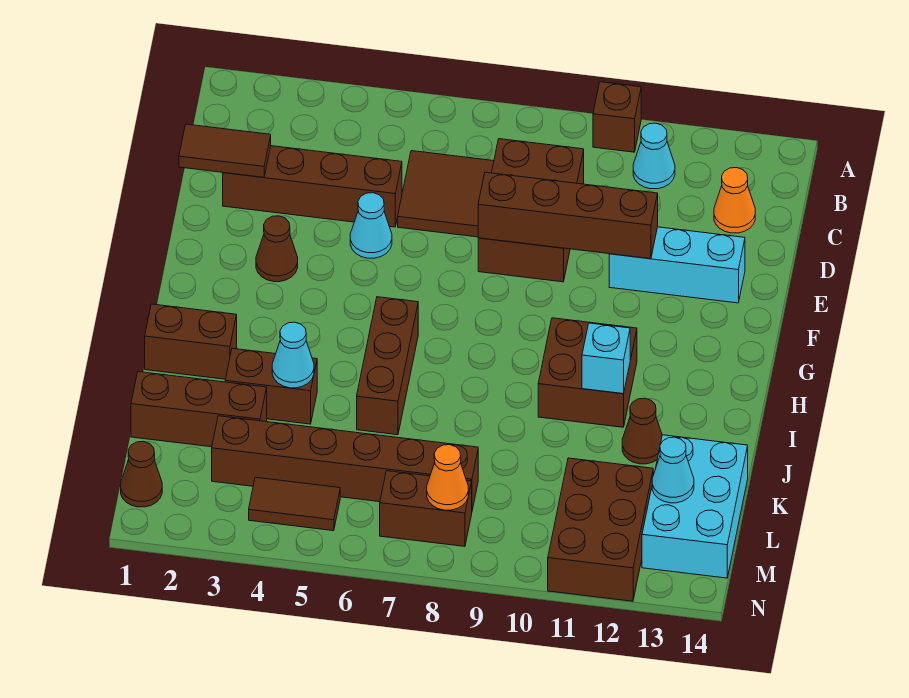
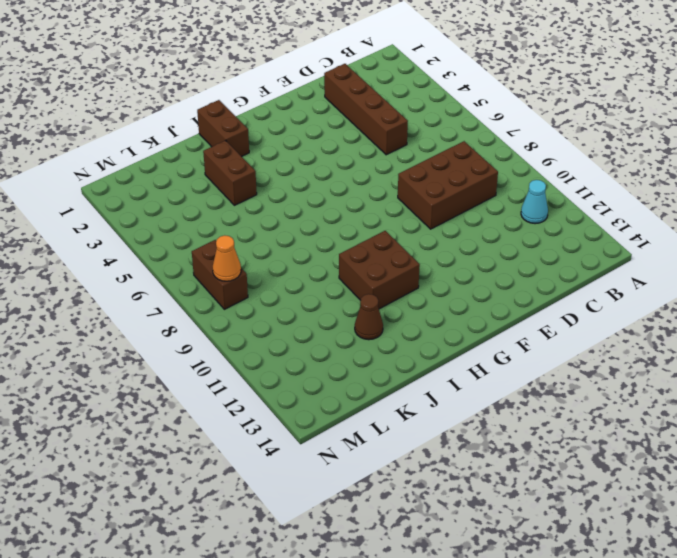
none -> brown brick A10 level 1
none -> brown tile C6:D7 level 1
none -> orange cone C13 level 1

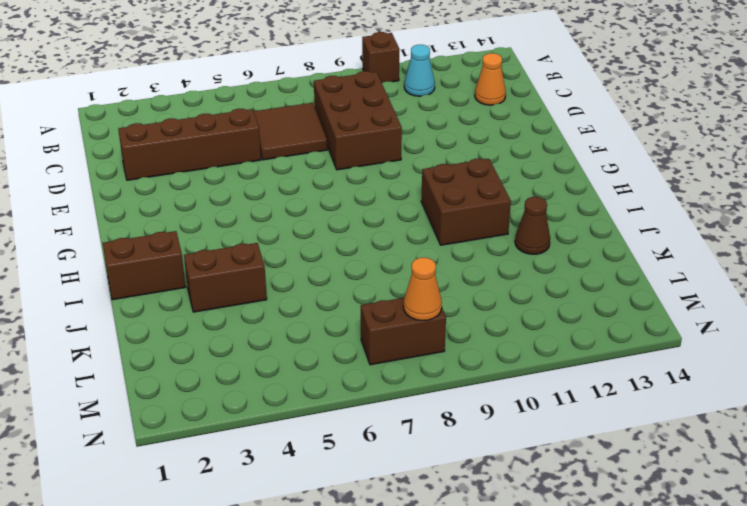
none -> cyan cone E5 level 1
none -> cyan brick E11:E13 level 1
none -> brown cone F3 level 1

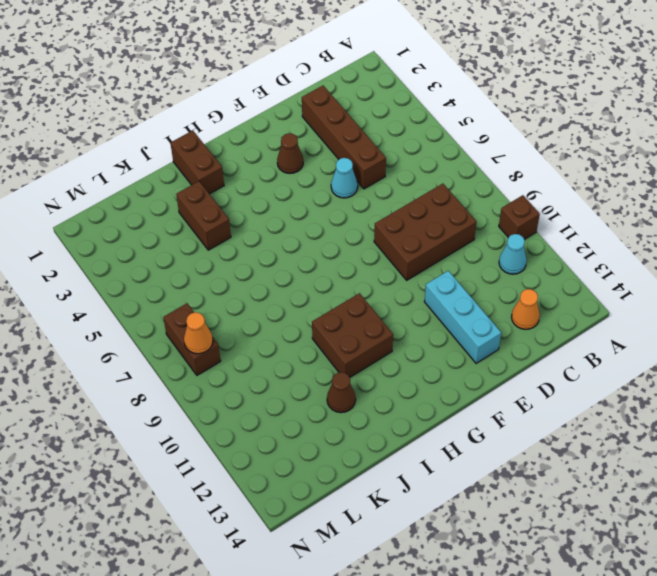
none -> brown tile C6:D7 level 1
none -> brown brick H6:J6 level 1
none -> brown brick K1:K3 level 1

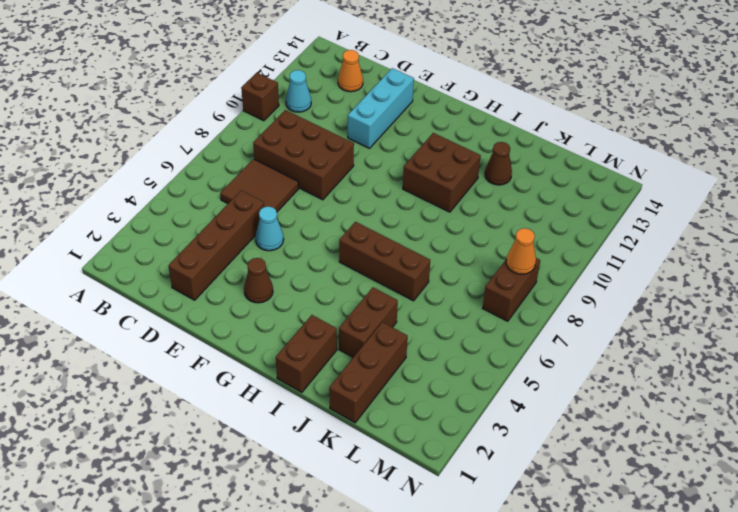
none -> cyan brick K13:M14 level 1
none -> brown brick L3:L8 level 1
none -> brown brick L11:N12 level 1

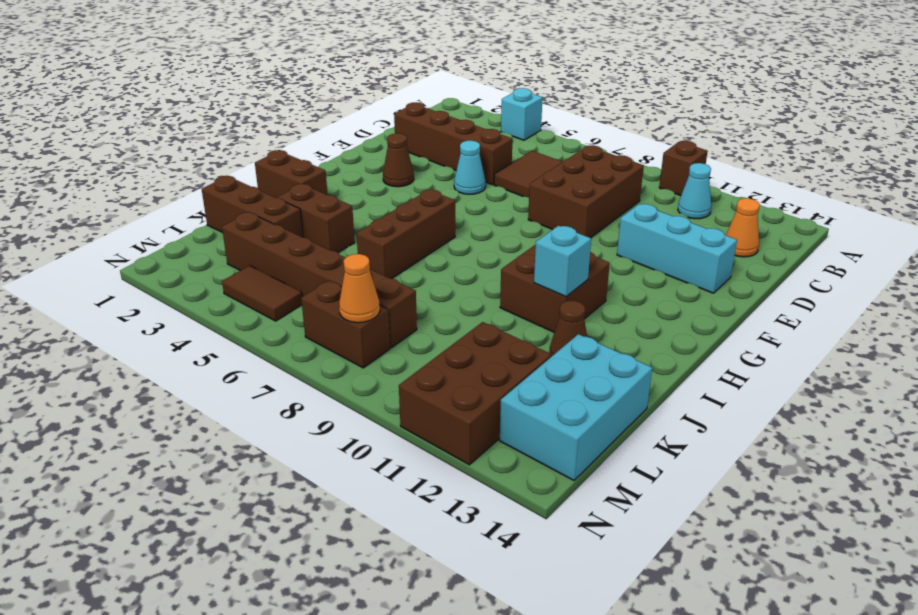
cyan brick A4 level 1 -> none
none -> brown cone M1 level 1
none -> brown tile D1:D2 level 2
none -> brown brick E8:E11 level 2

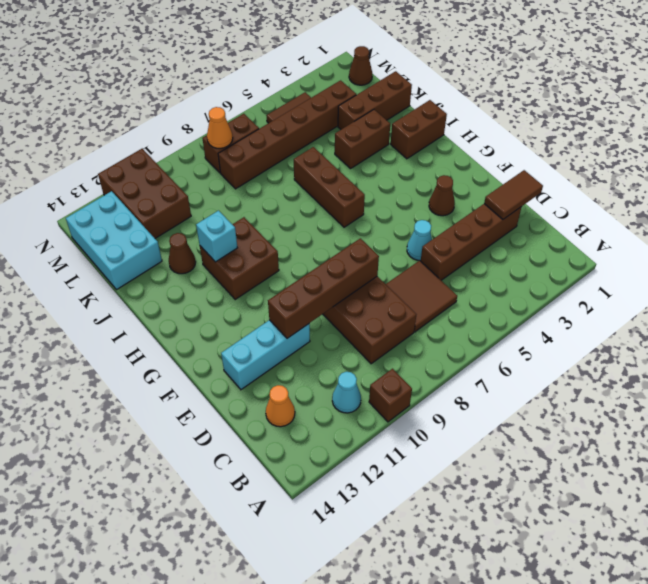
none -> cyan cone J4 level 2
none -> cyan cone L13 level 2

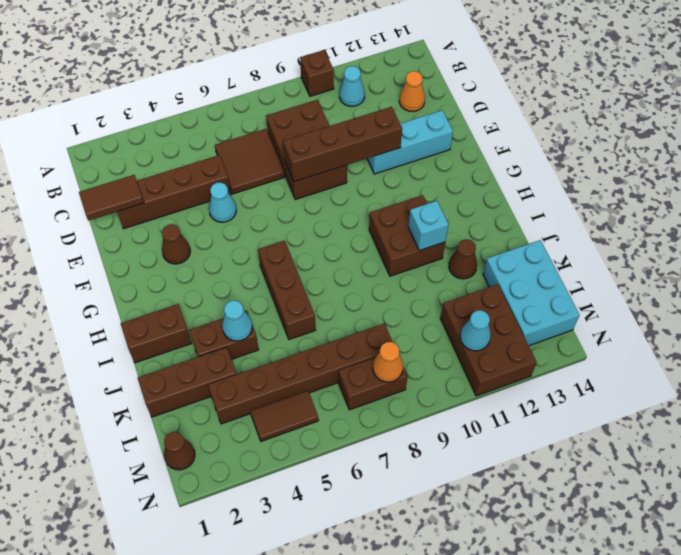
cyan cone M11 level 2 -> cyan cone L13 level 2

